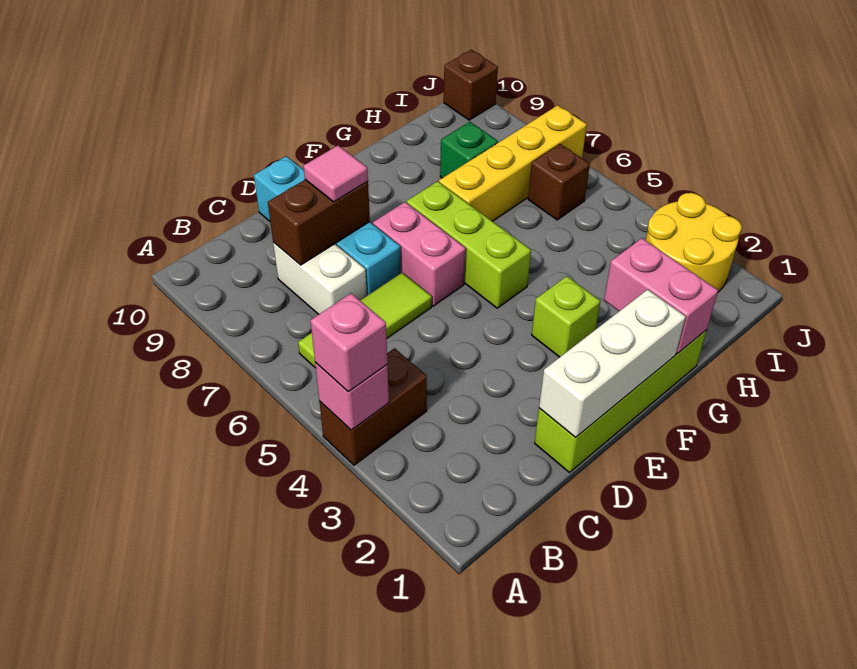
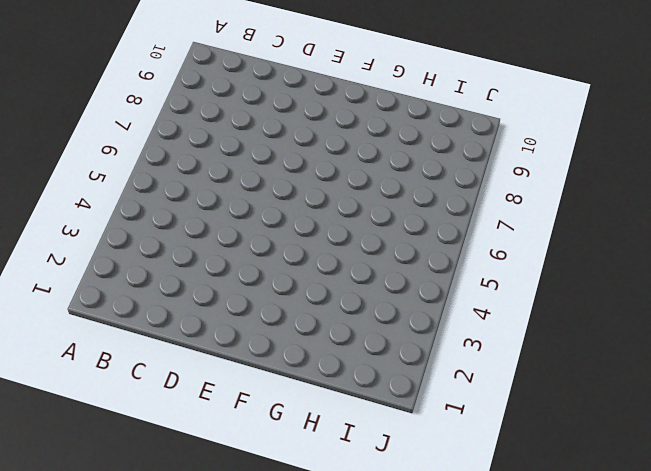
none -> brown brick A4:B4 level 1
none -> lime tile B6:D6 level 1
none -> white brick C7:C8 level 1

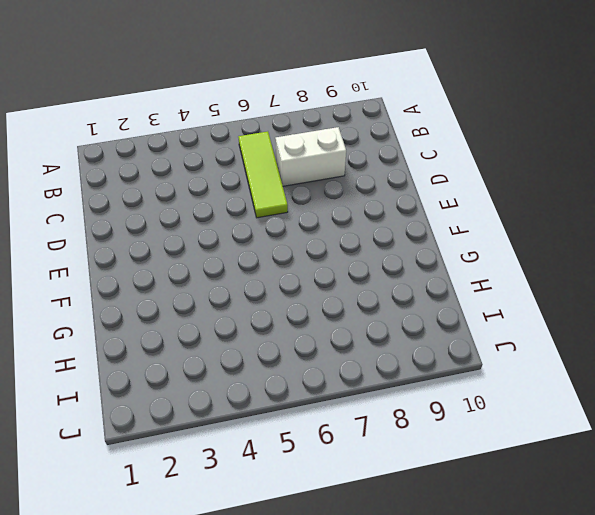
none -> brown brick A4:B4 level 1
none -> lime brick D1:G1 level 1
none -> cyan brick D7:D10 level 1

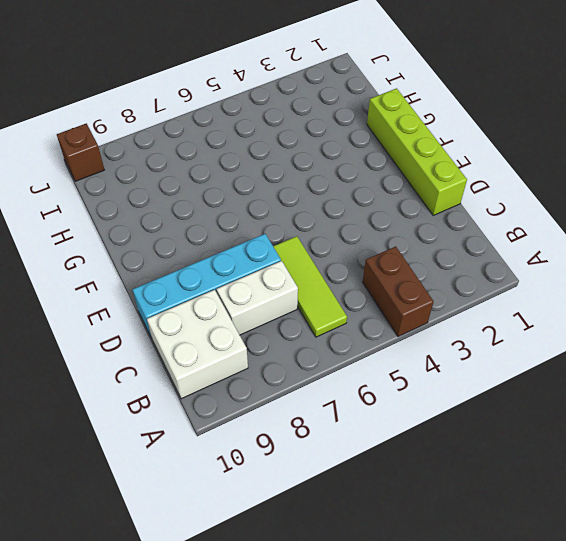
white brick B9:C10 level 1 -> none
none -> pink brick E6:E7 level 1
none -> lime brick F3 level 1
none -> lime brick F5:F7 level 1

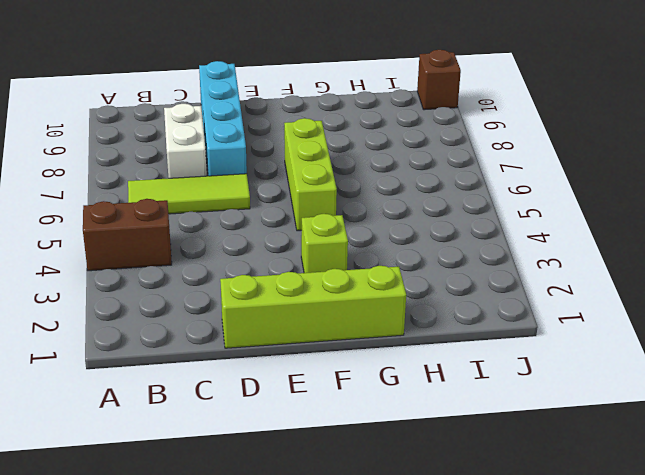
none -> pink brick E6:E7 level 1
none -> yellow brick G7:J7 level 1
none -> green brick H8 level 1

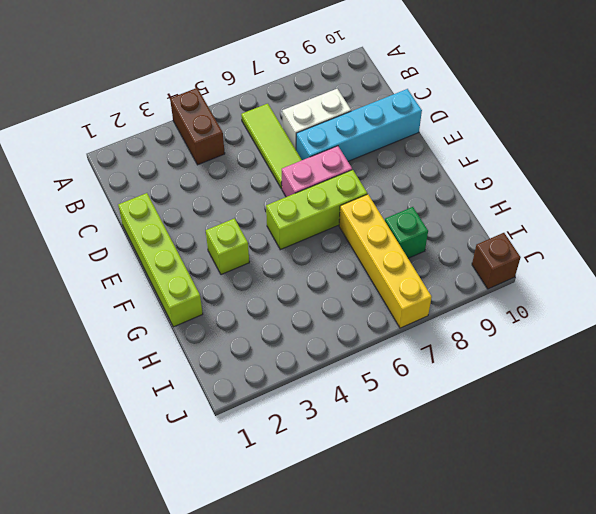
none -> yellow round brick I2:J3 level 1
none -> brown brick I6 level 1
none -> pink brick A4 level 2

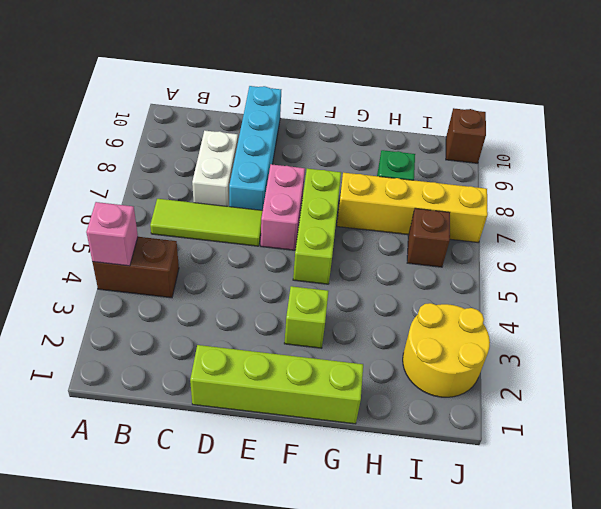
none -> brown brick C8:D8 level 2
none -> white brick D1:F1 level 2
none -> pink brick G1:G2 level 2

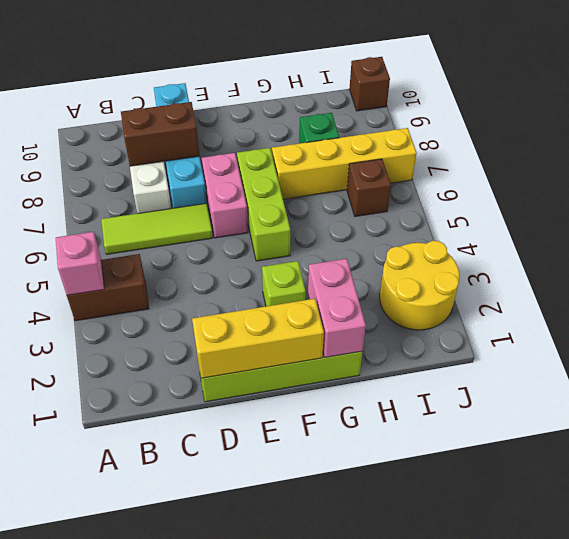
yellow brick D1:F1 level 2 -> white brick D1:F1 level 2
none -> pink brick A4 level 3
none -> pink tile D8 level 3

